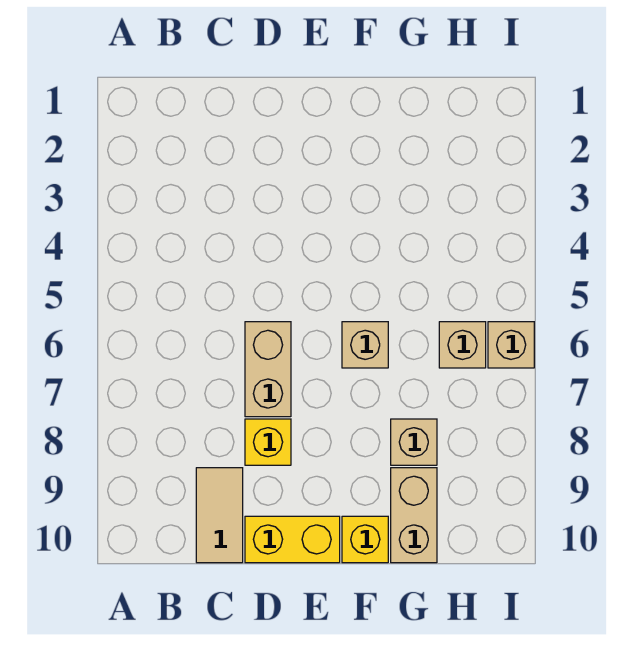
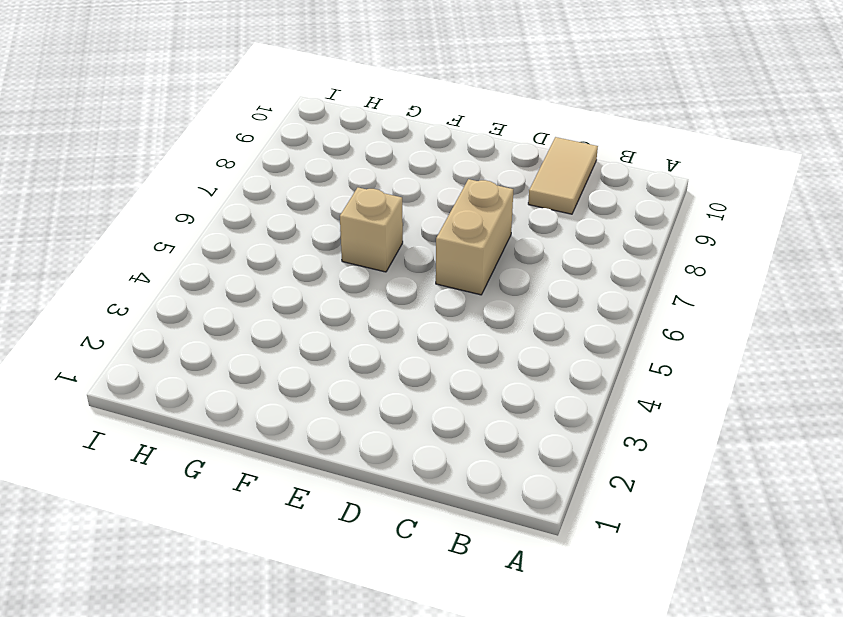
none -> yellow brick D8 level 1
none -> yellow brick D10:E10 level 1

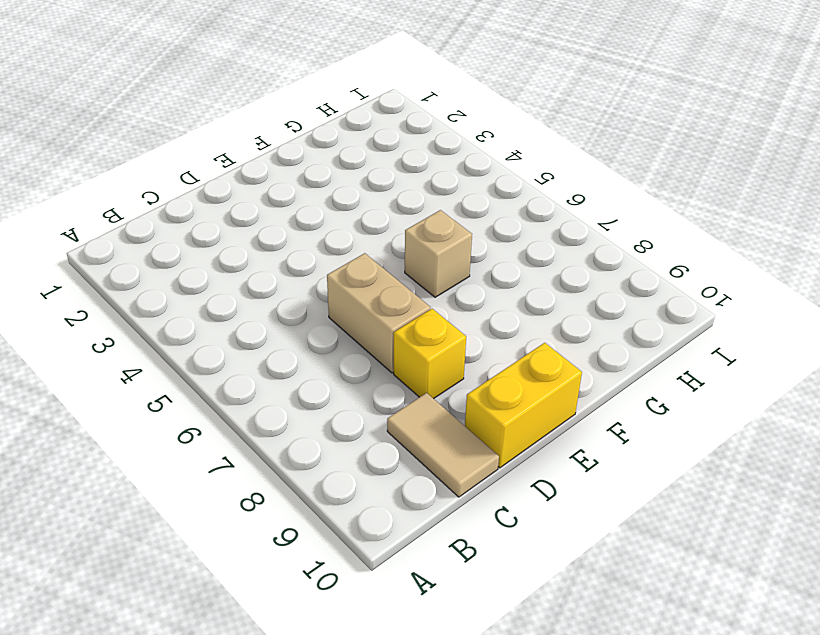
none -> yellow brick F10 level 1
none -> tan brick G8 level 1

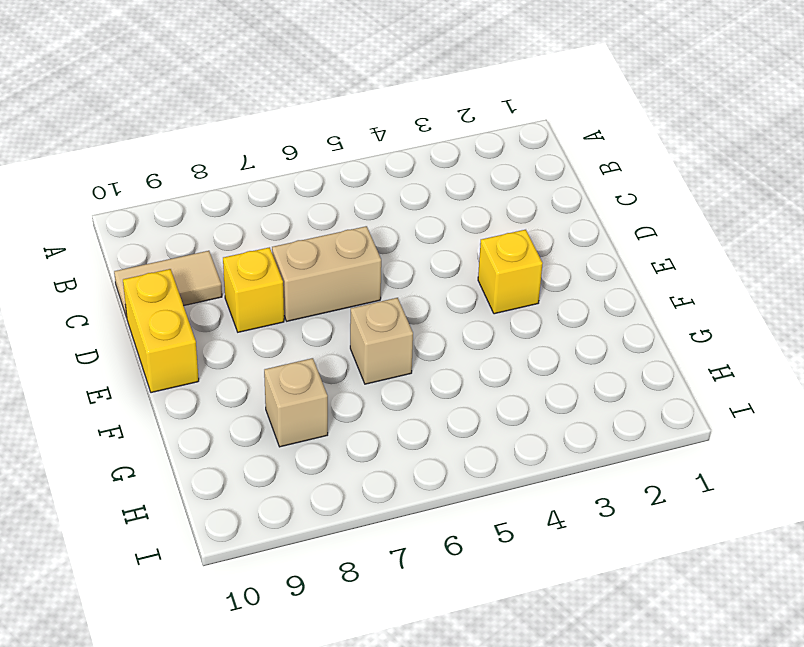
yellow brick E3 level 1 -> yellow brick F10 level 1
none -> tan brick G9:G10 level 1
none -> tan brick H6 level 1

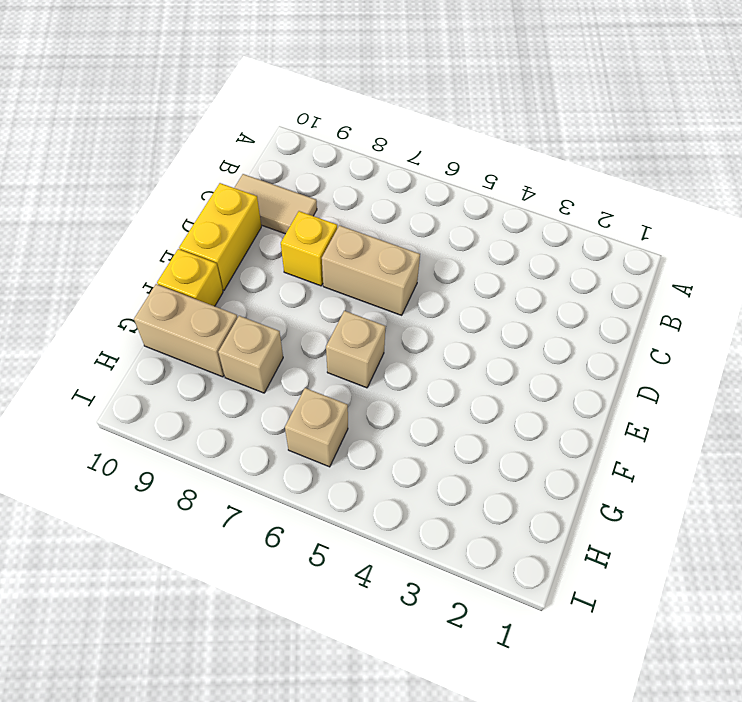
none -> tan brick I6 level 1

